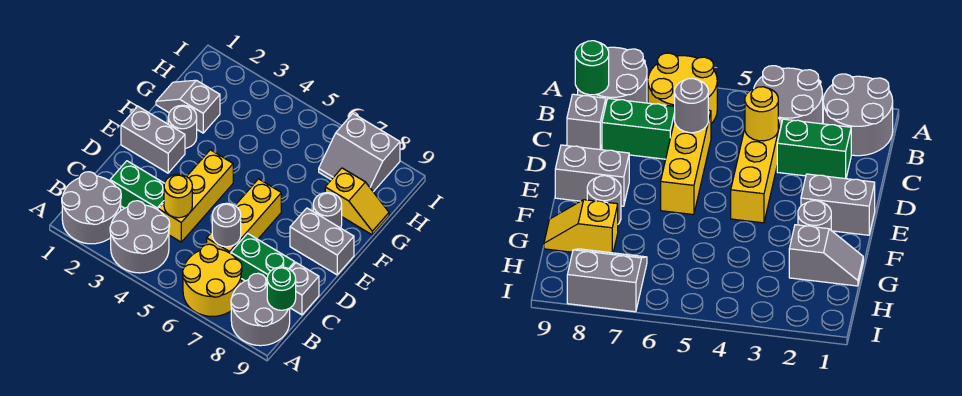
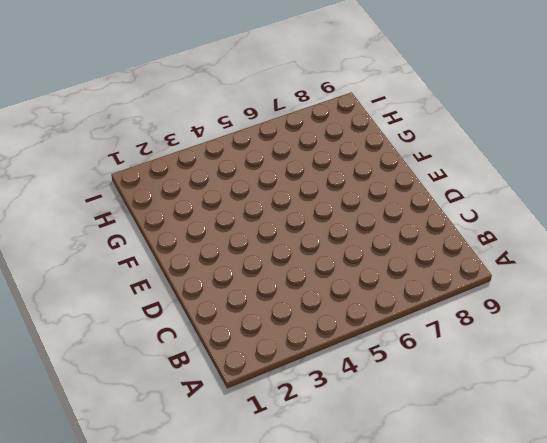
none -> grey round brick A1:B2 level 1
none -> grey round brick A3:B4 level 1
none -> yellow round brick A6:B7 level 1

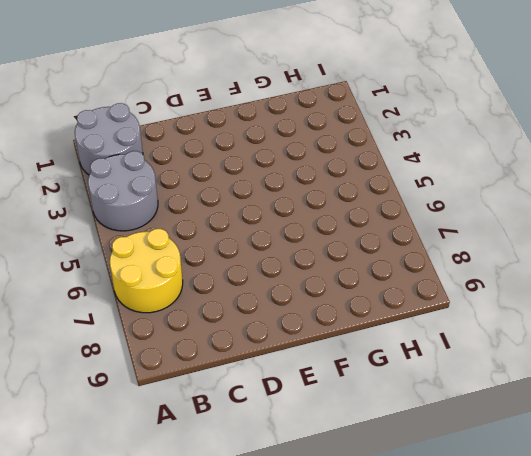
none -> grey round brick A8:B9 level 1
none -> green brick C2:C3 level 1
none -> yellow brick C4:E4 level 1

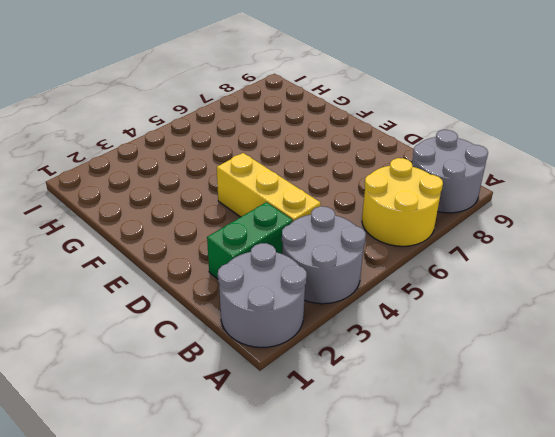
none -> yellow brick C6:E6 level 1
none -> green brick C7:C8 level 1
none -> grey brick C9 level 1

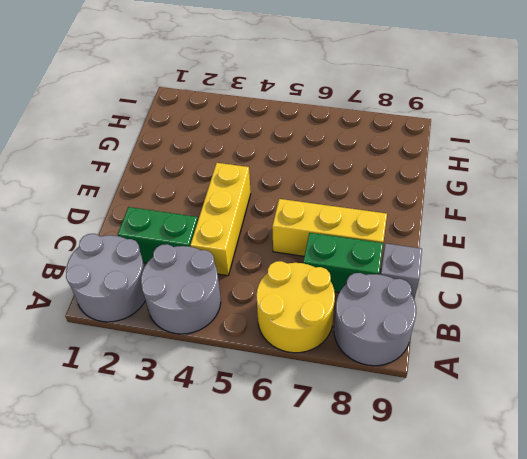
yellow brick D6:D8 level 1 -> yellow brick C6:E6 level 1
none -> grey brick E1:E2 level 1
none -> grey brick E8:E9 level 1
none -> grey round brick F2 level 1

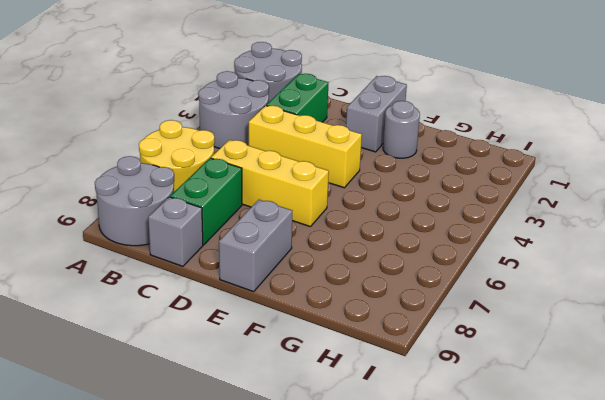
none -> grey round brick F8 level 1
none -> grey slope G1:G2 level 1 top 2
none -> yellow slope G8:G9 level 1 top 8

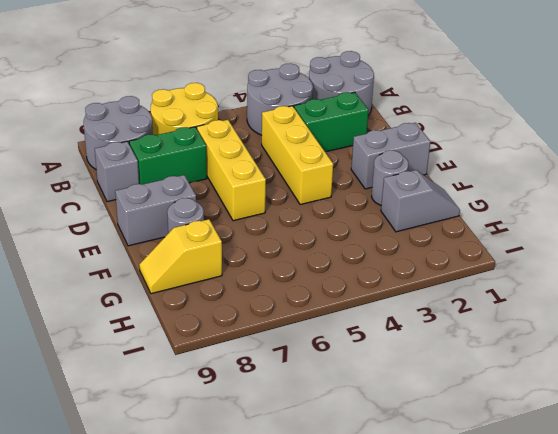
none -> grey slope H7:I8 level 1 top I
none -> green round brick B9 level 2
none -> yellow round brick C4 level 2

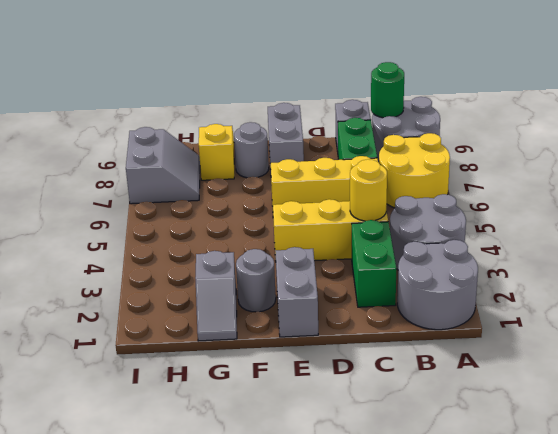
none -> grey round brick C6 level 2

